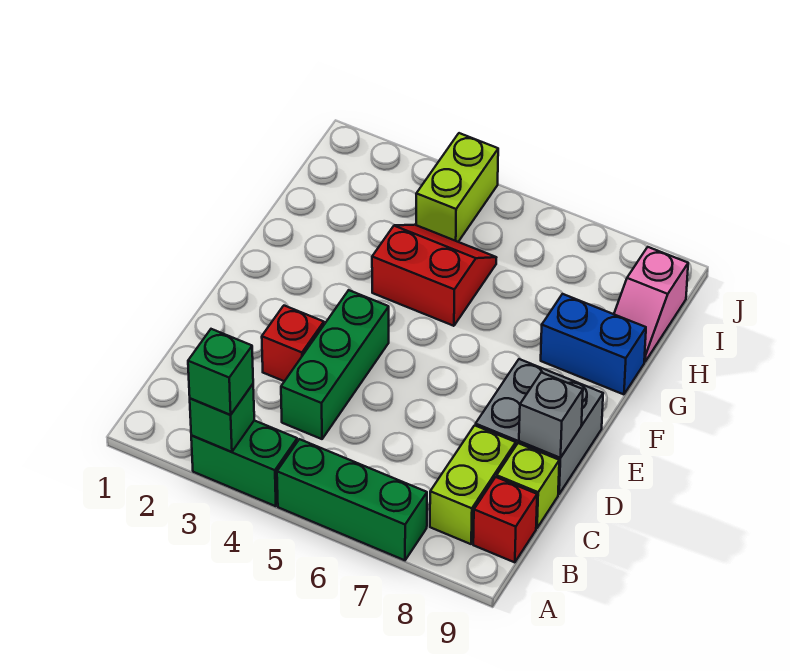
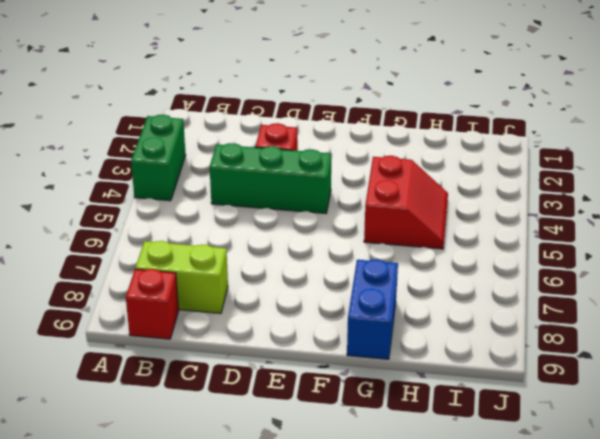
none -> green brick A5:A7 level 1
none -> lime brick C9 level 1
none -> grey brick D8:E9 level 1

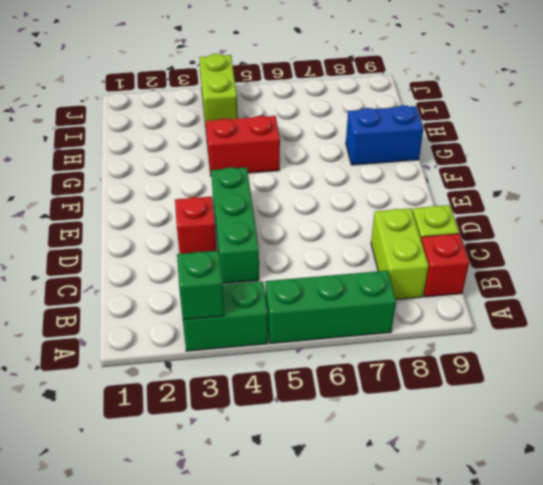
none -> grey brick D8:E9 level 1
none -> pink slope H9:I9 level 1 top I
none -> grey brick D9 level 2

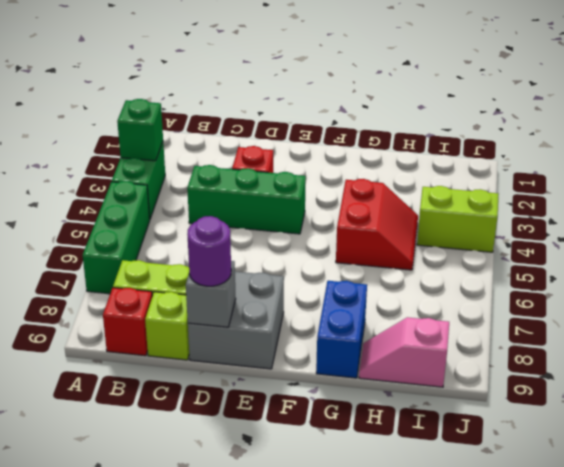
purple round brick D9 level 3 -> none
none -> green brick A3 level 3

